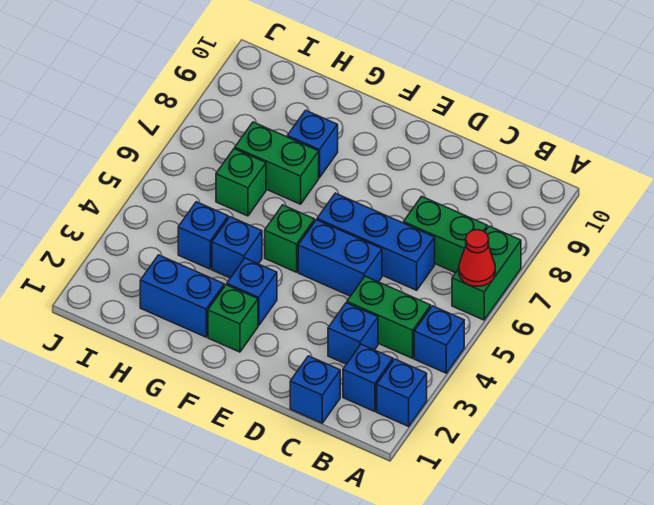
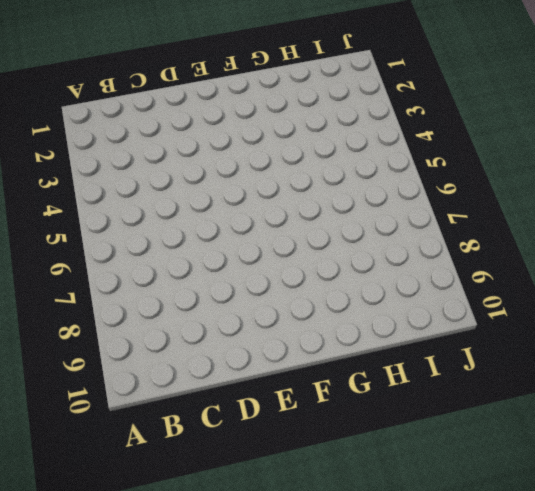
none -> blue brick A2 level 1
none -> blue brick A4 level 1
none -> green brick A6:A7 level 1

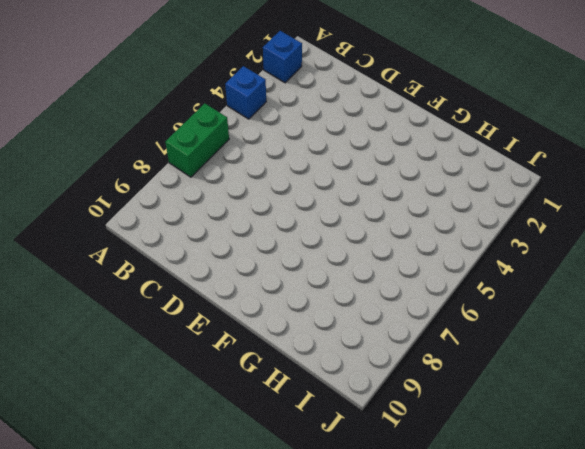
none -> blue brick B2 level 1
none -> green brick B4:C4 level 1
none -> green brick B7:C7 level 1

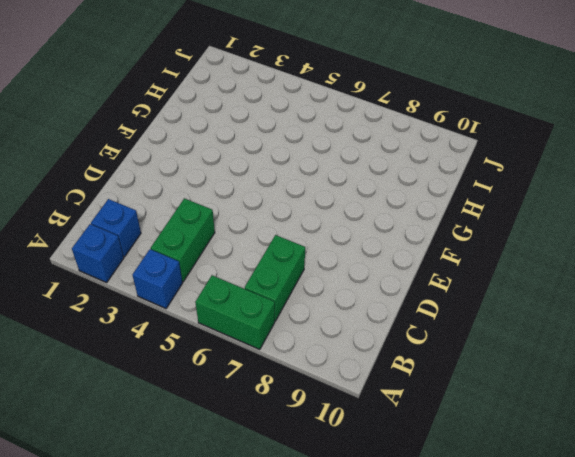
none -> blue brick C1 level 1
none -> blue brick C3 level 1
none -> blue brick C6:E6 level 1

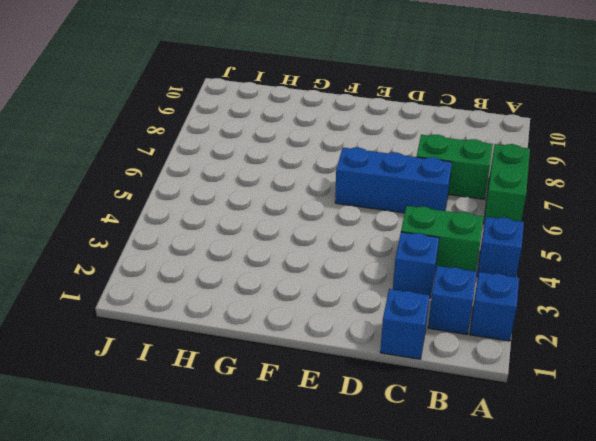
none -> blue brick D5:E5 level 1
none -> green brick F2 level 1
none -> blue brick F3 level 1

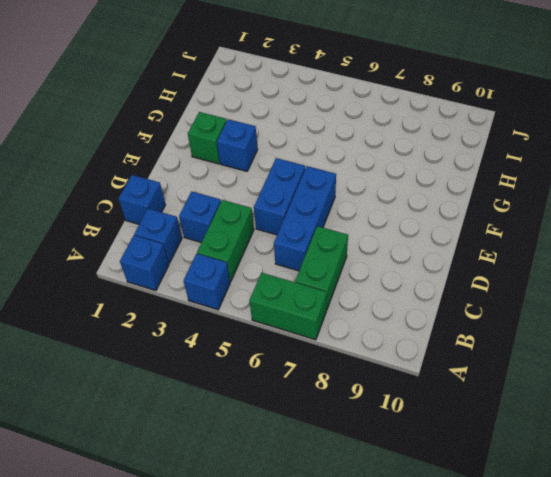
none -> green brick F5 level 1
none -> blue brick G2:H2 level 1
none -> blue brick G4 level 1

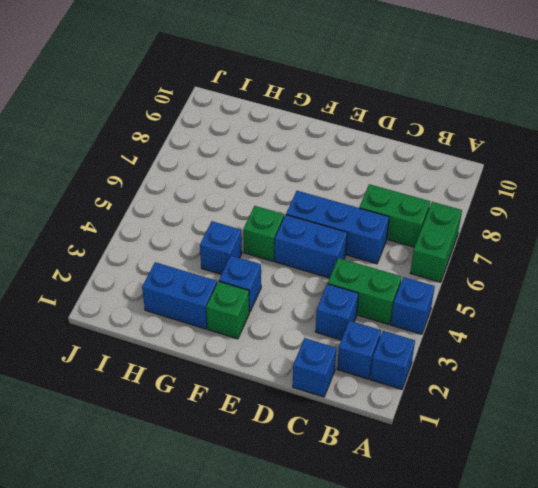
none -> green brick G7:H7 level 1
none -> blue brick G8 level 1
none -> blue brick H4 level 1

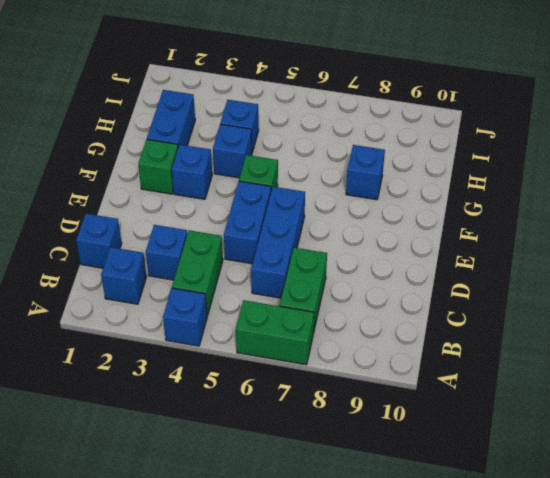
none -> blue brick A2 level 1
none -> green brick G7:H7 level 1
none -> green brick H6 level 1

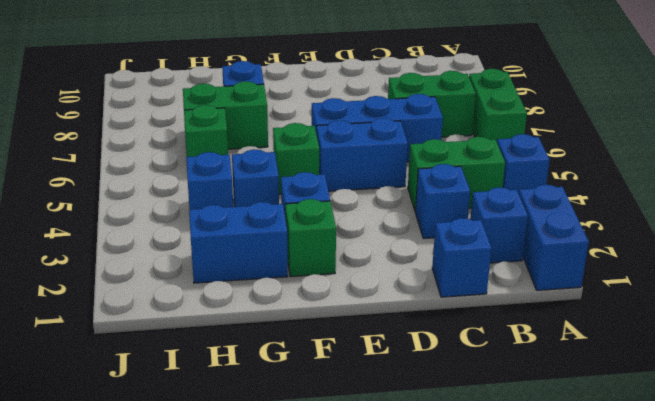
blue brick A1:A2 level 1 -> blue brick A2 level 1
none -> red cone A6 level 2

